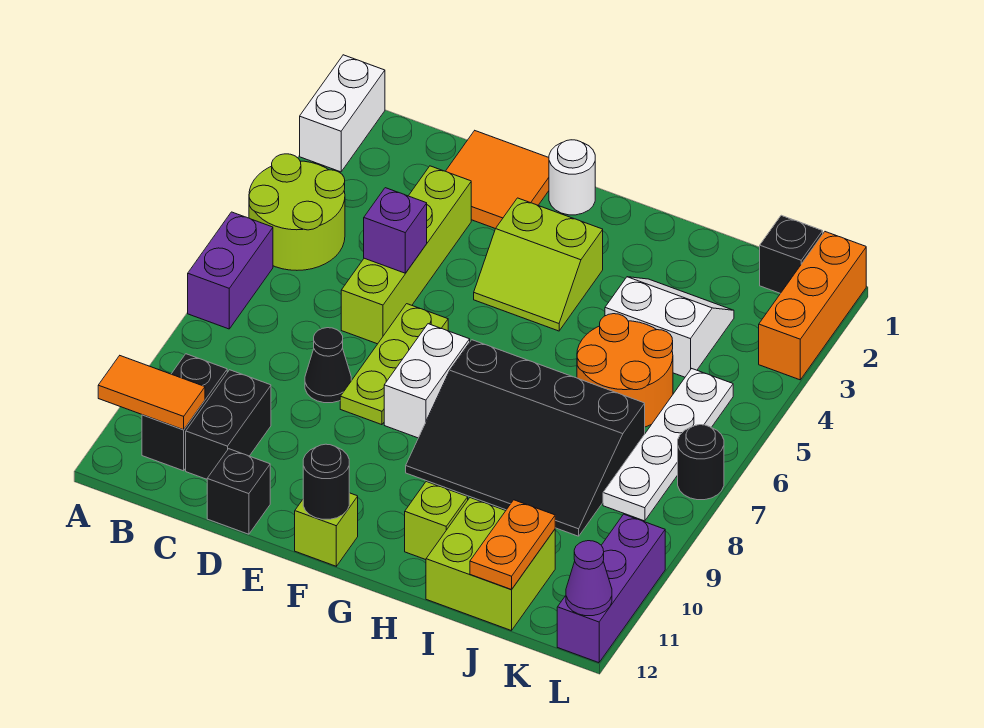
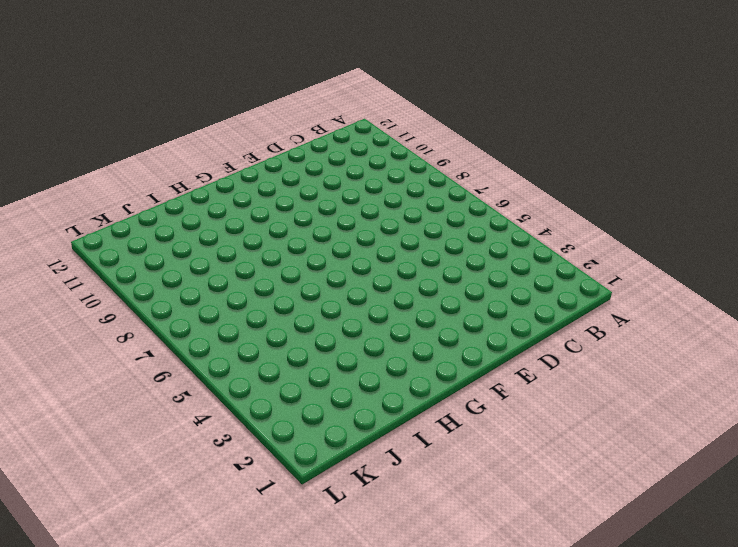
none -> white brick A1:A2 level 1
none -> lime round brick A4:B5 level 1
none -> purple brick A6:A7 level 1

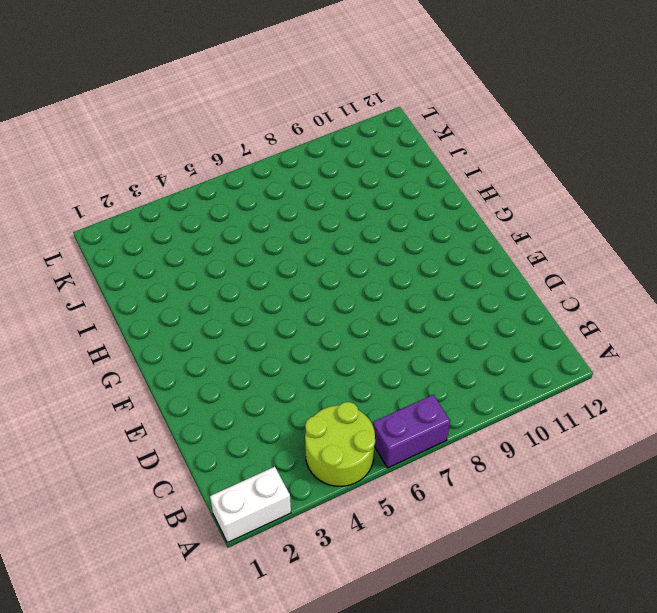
none -> black brick B10:B11 level 1
none -> black brick C10:C11 level 1
none -> orange tile D1:E2 level 1

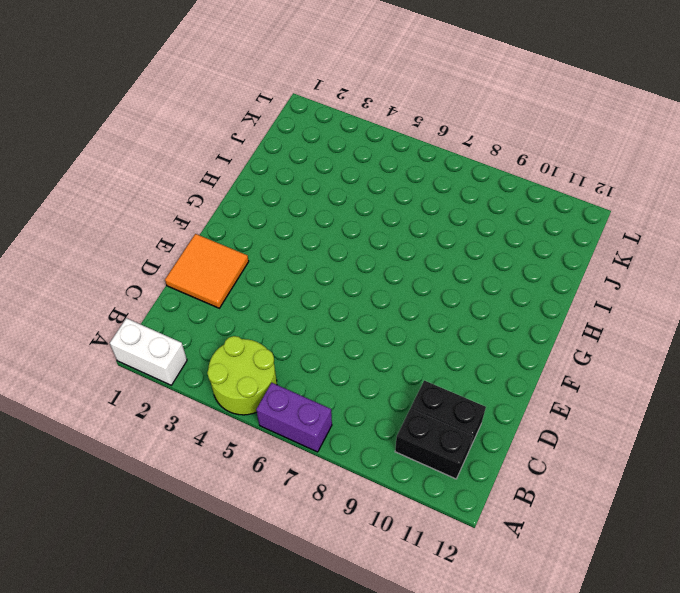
none -> lime brick D3:D6 level 1
none -> black cone D8 level 1
none -> black brick D12 level 1

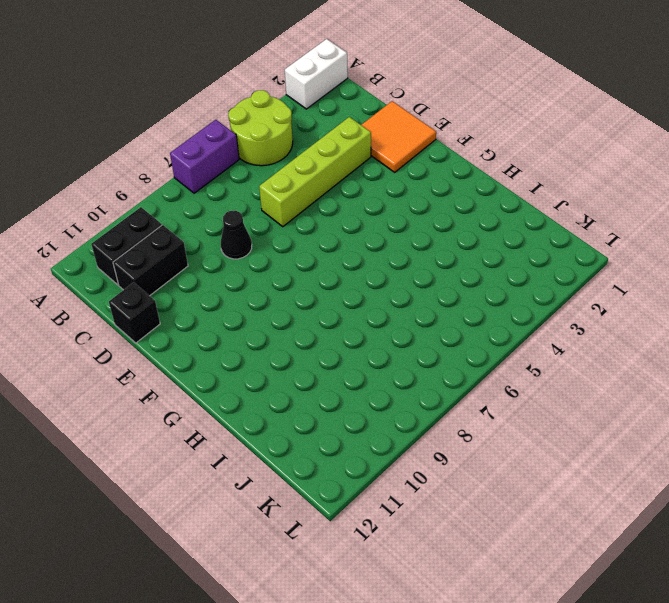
none -> lime plate E6:E8 level 1
none -> white round brick F1 level 1
none -> lime slope F3:G4 level 1 top 3

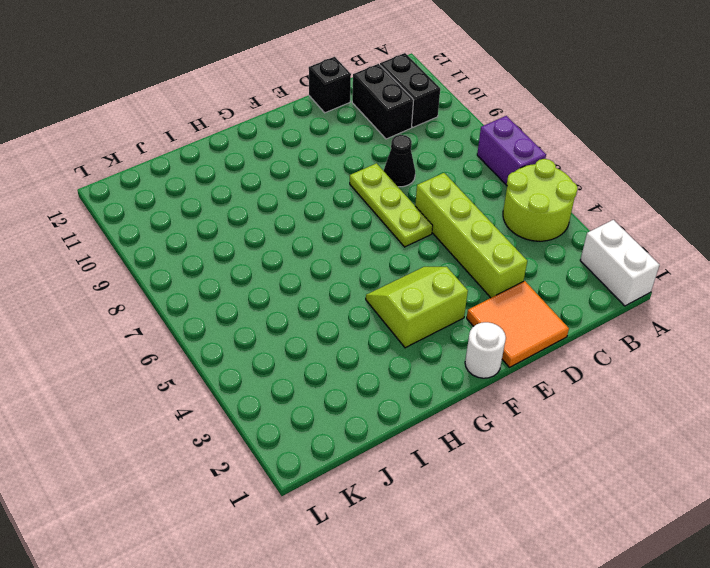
none -> white brick F7:F8 level 1
none -> lime brick F12 level 1
none -> black slope G7:J9 level 1 top 7

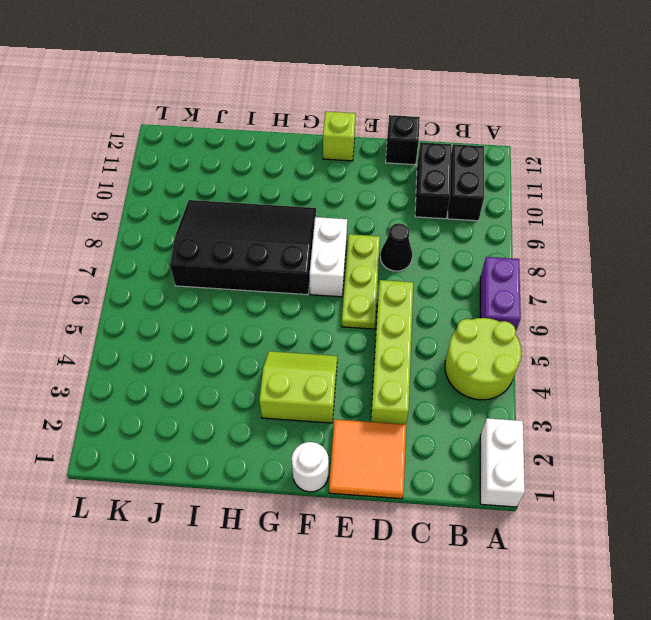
none -> lime brick H11 level 1
none -> white slope I3:J4 level 1 top 4
none -> orange round brick I5:J6 level 1

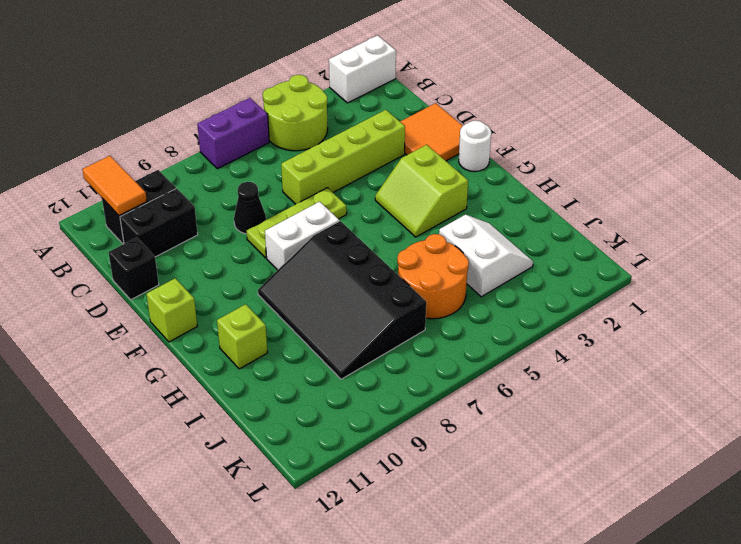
none -> lime brick I11:J12 level 1
none -> black brick K1 level 1
none -> white plate K5:K8 level 1

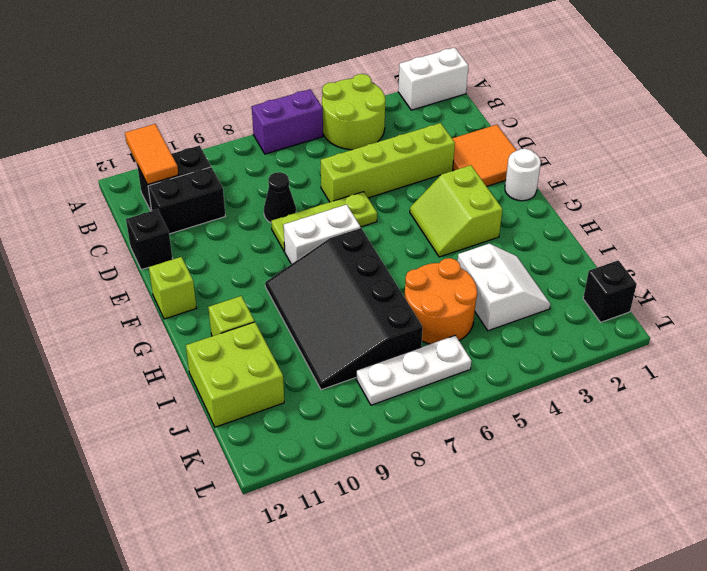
white plate K6:K8 level 1 -> white plate K5:K8 level 1
none -> orange brick L1:L3 level 1
none -> black round brick L7 level 1
none -> purple brick L10:L12 level 1

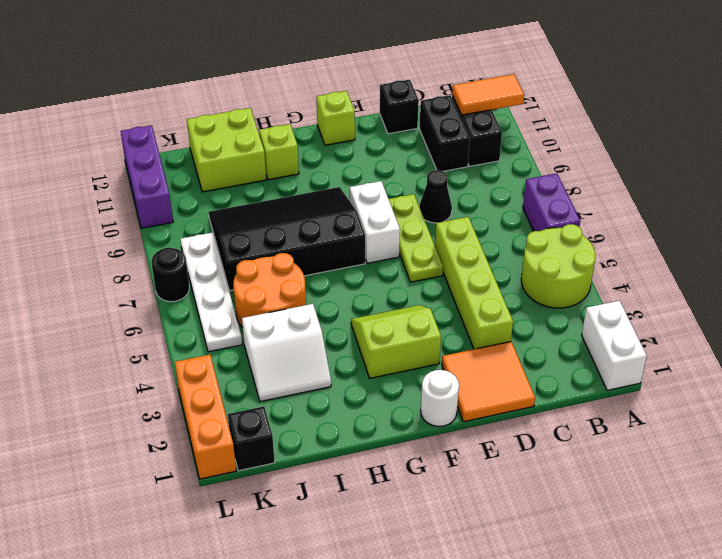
none -> purple brick D5 level 2
none -> black round brick F12 level 2
none -> orange plate J11:J12 level 2

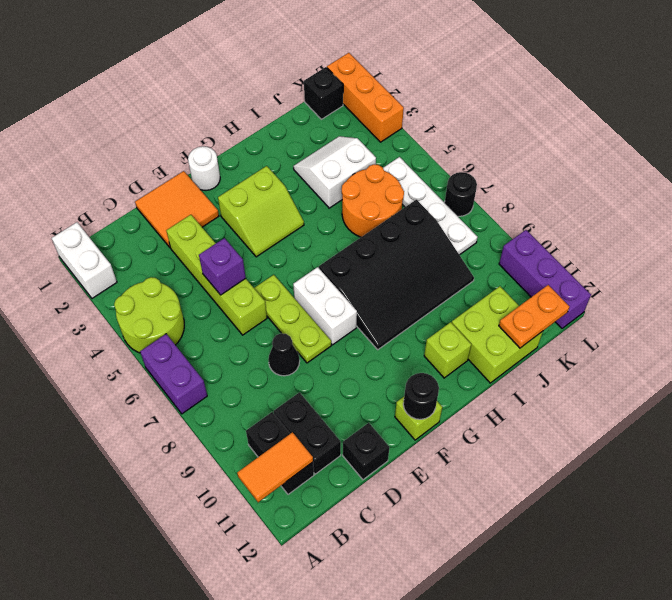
orange plate J12:K12 level 2 -> orange plate J11:J12 level 2
none -> purple cone L12 level 2

